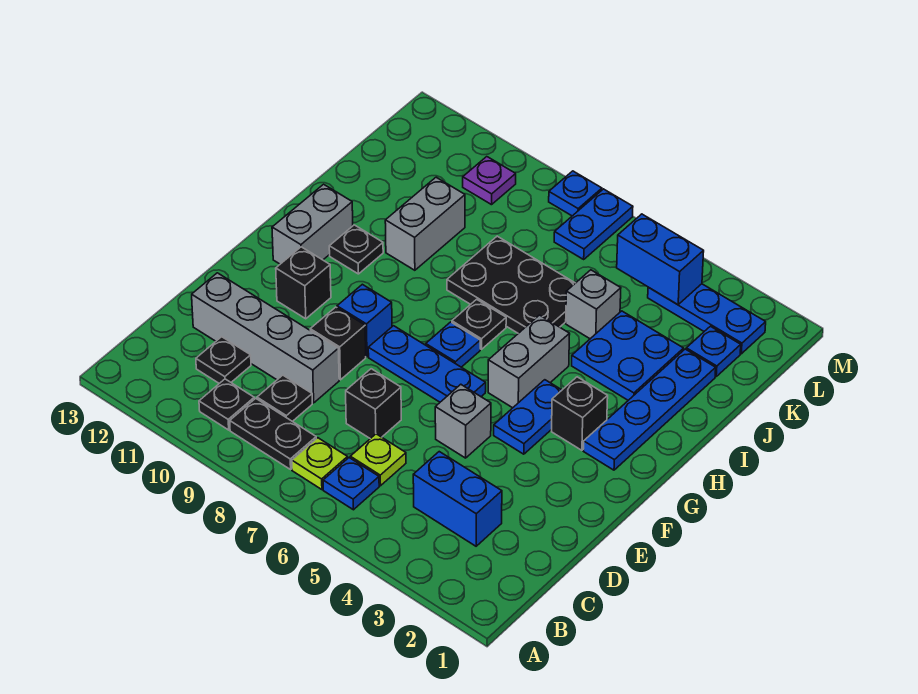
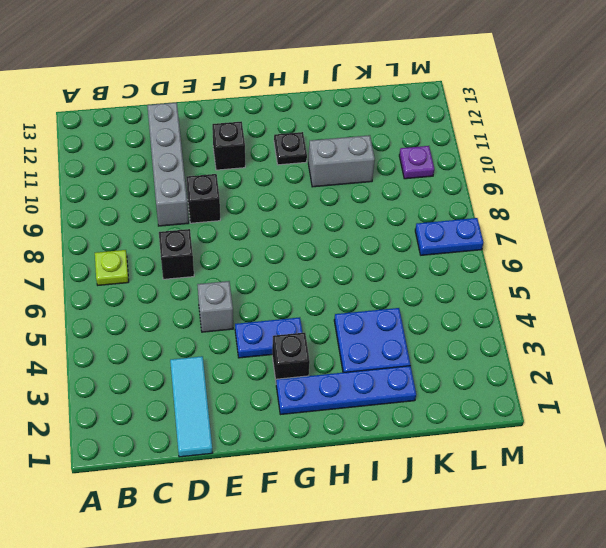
cyan tile D1:D3 level 1 -> none
none -> blue plate B6 level 1
none -> black plate B8:B9 level 1
none -> black plate B10 level 1
none -> blue brick C3:C4 level 1

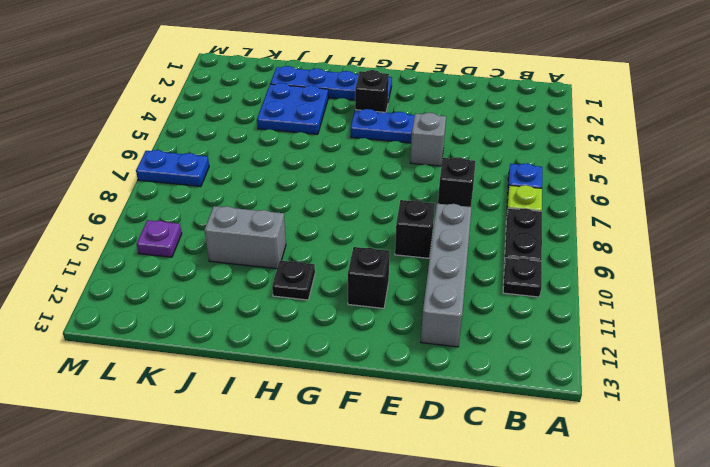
none -> blue brick C3:C4 level 1
none -> lime plate C6 level 1
none -> black plate C9 level 1
none -> black plate C11 level 1

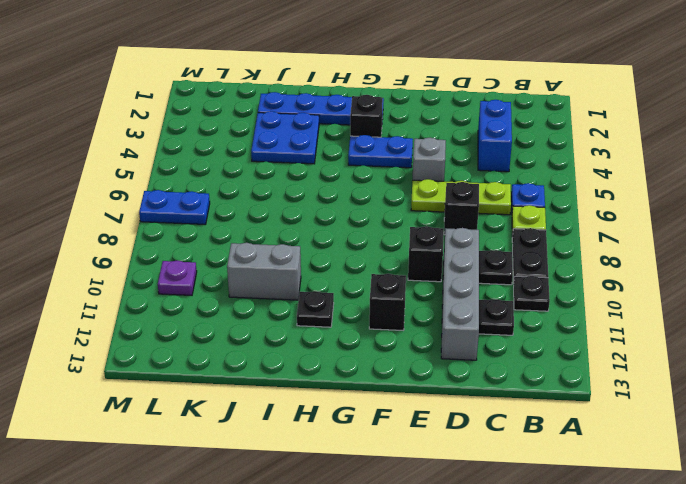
lime plate C6:E6 level 1 -> lime plate C6 level 1
none -> blue plate F6:F8 level 1
none -> blue brick F9 level 1
none -> grey brick G5:H5 level 1
none -> blue plate G7 level 1

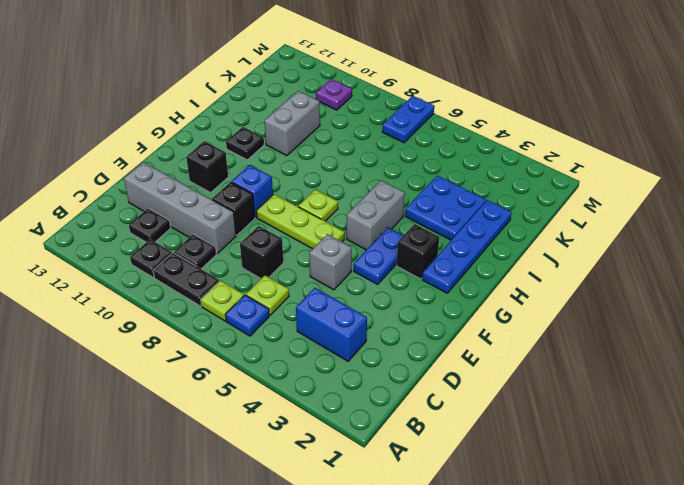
lime plate F6:F8 level 1 -> blue plate F6:F8 level 1
lime plate G7 level 1 -> blue plate G7 level 1
none -> grey brick G12:H12 level 1
none -> black plate H7 level 1
none -> black plate I6:J8 level 1
none -> grey brick J5 level 1

